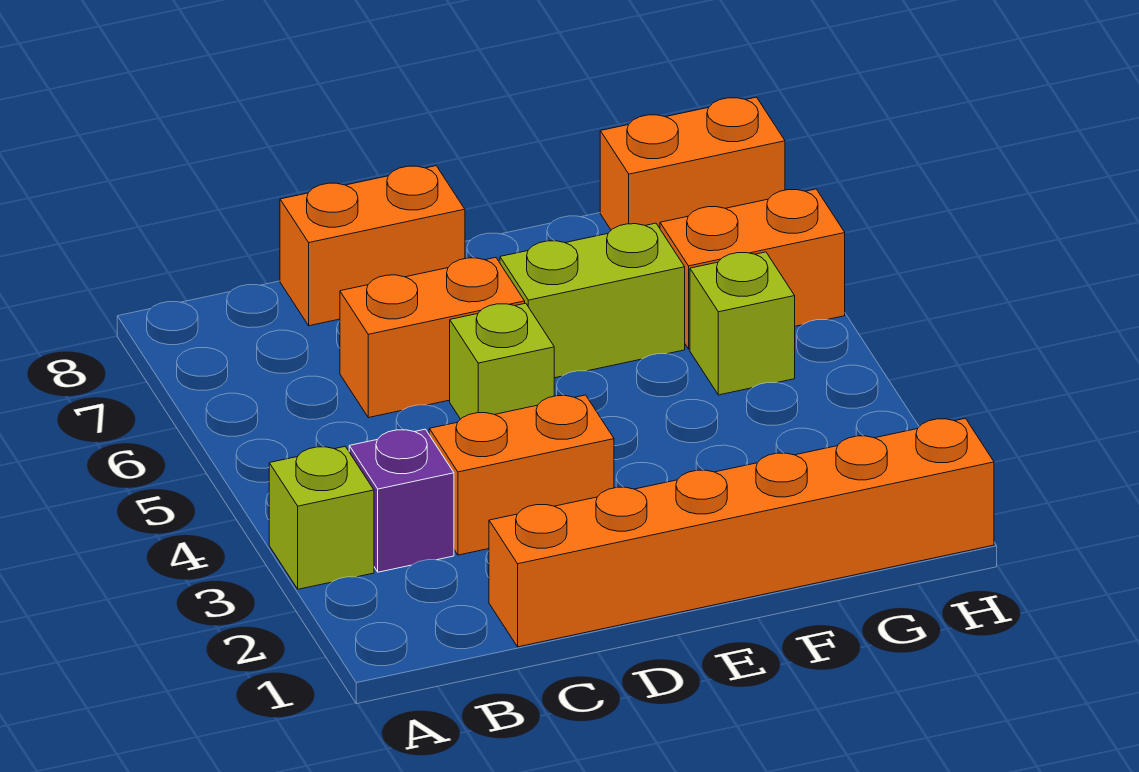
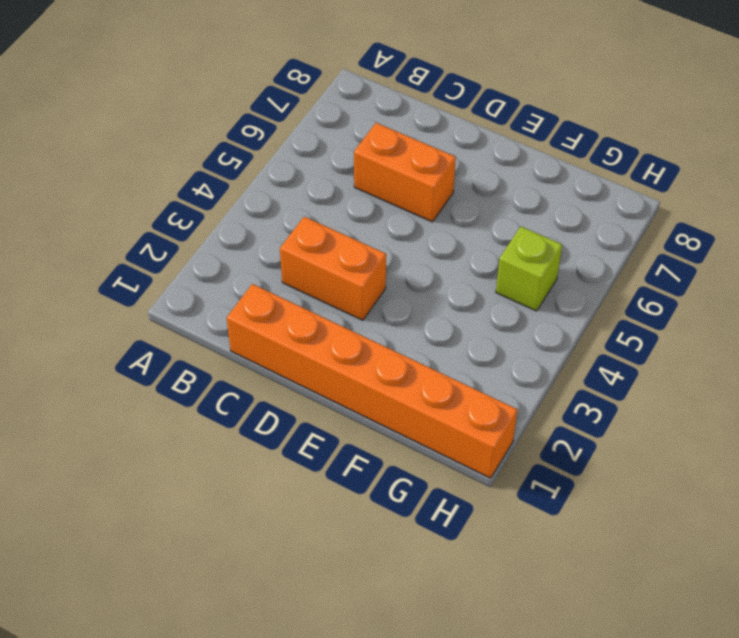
none -> lime brick A3 level 1
none -> purple brick B3 level 1

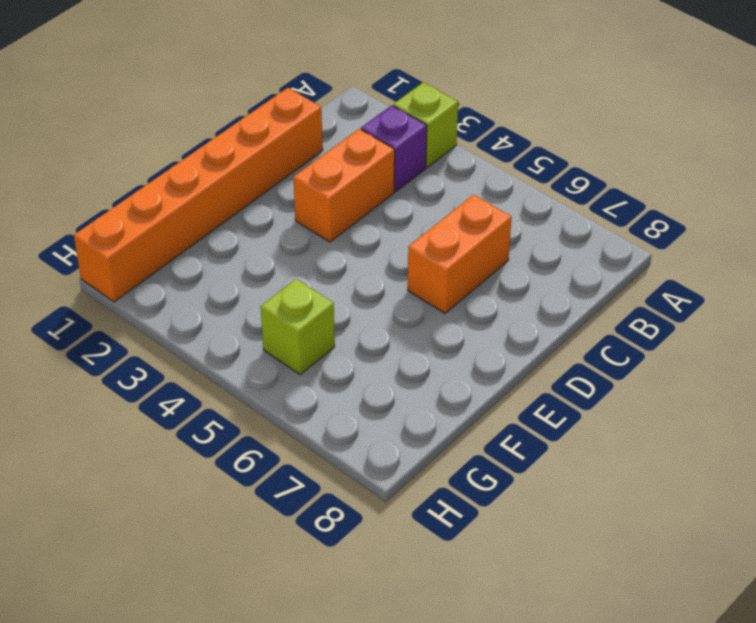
none -> orange brick C8:D8 level 1
none -> lime brick D5 level 1

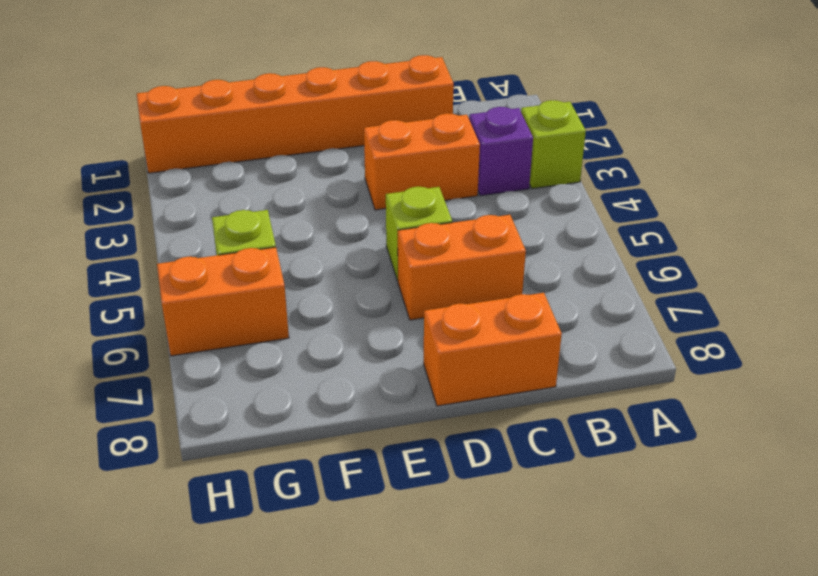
none -> lime brick E6:F6 level 1
none -> orange brick G8:H8 level 1

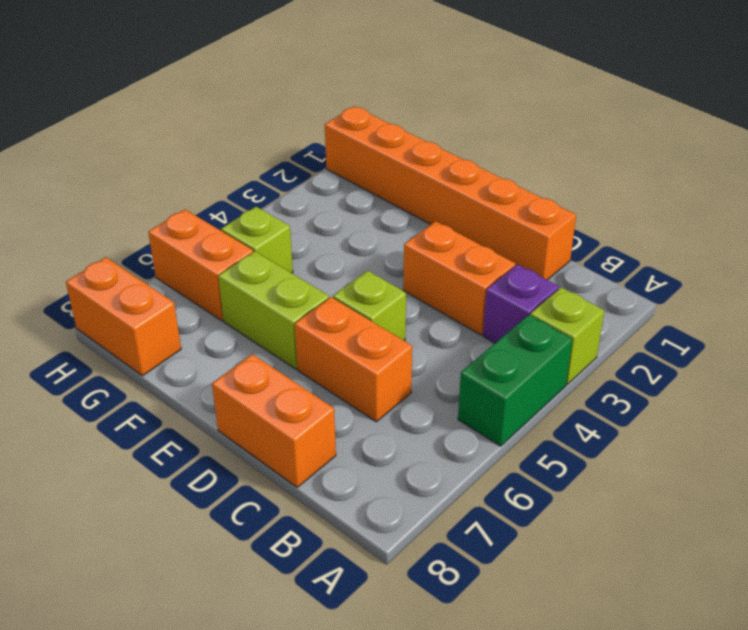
green brick A4:A5 level 1 -> none

